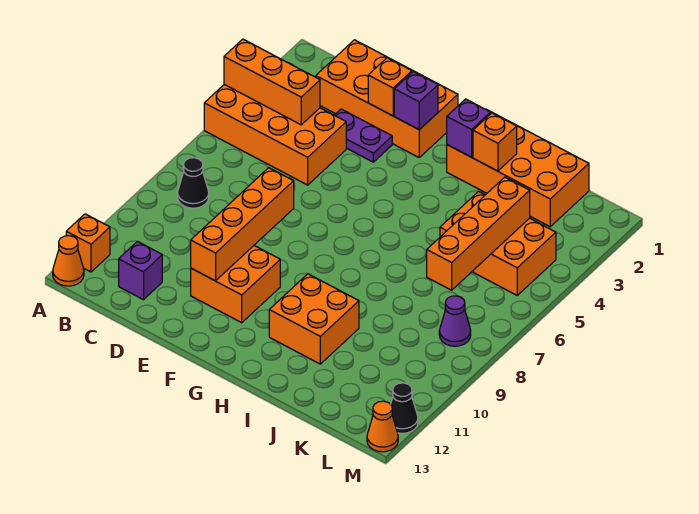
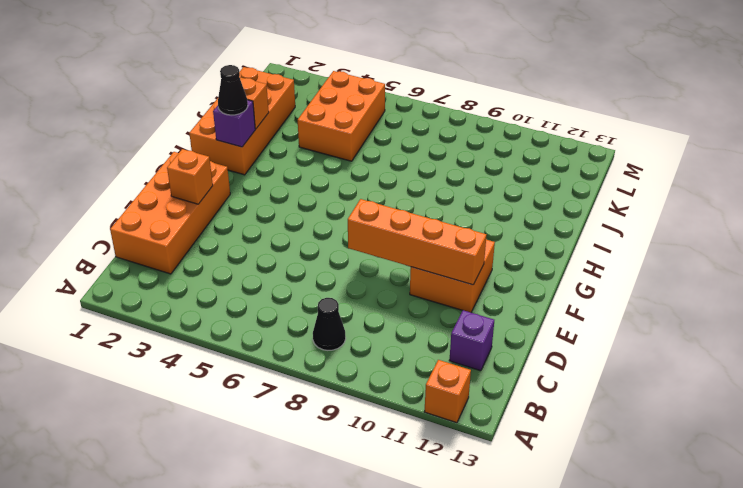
black cone H2 level 3 -> black cone M12 level 1
none -> orange brick A4:D5 level 1
none -> orange cone A13 level 1
none -> purple plate D3:E3 level 1

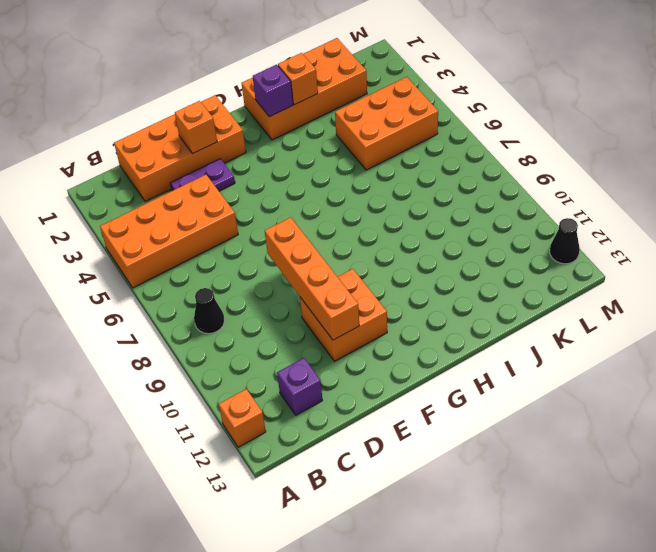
none -> orange cone A13 level 1
none -> orange brick H10:I11 level 1
none -> purple cone L8 level 1

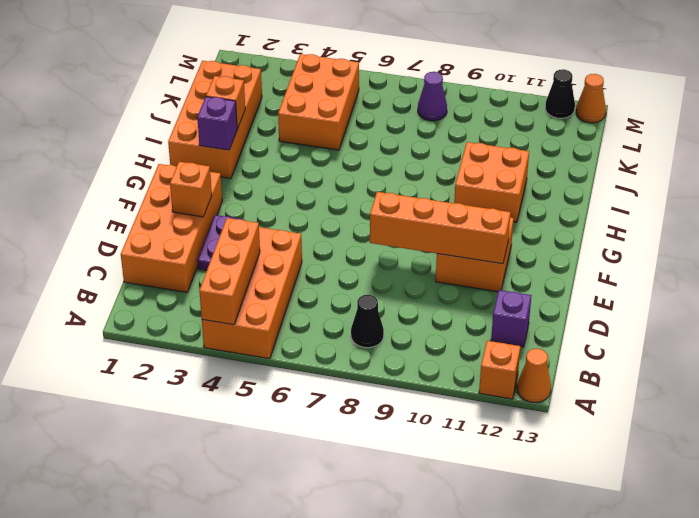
none -> purple brick F2 level 2
none -> orange brick K4:K7 level 2

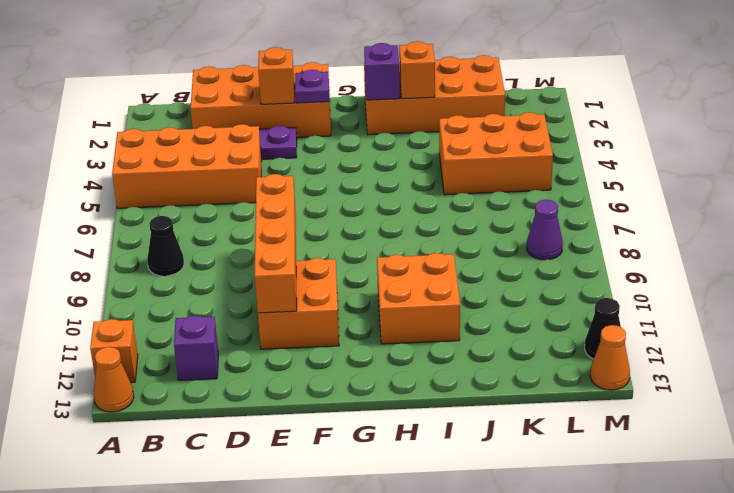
purple plate F2 level 2 -> purple brick F2 level 2
none -> orange brick A4:C4 level 2
none -> orange brick K4:K7 level 2

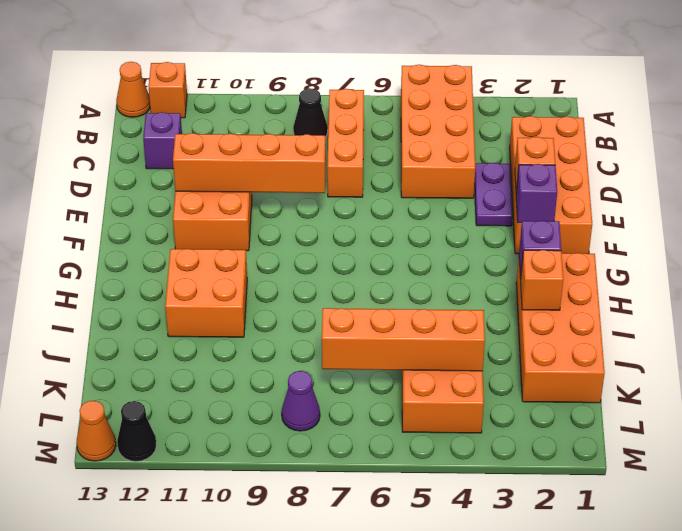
orange brick B7:D7 level 1 -> orange brick A4:C4 level 2

